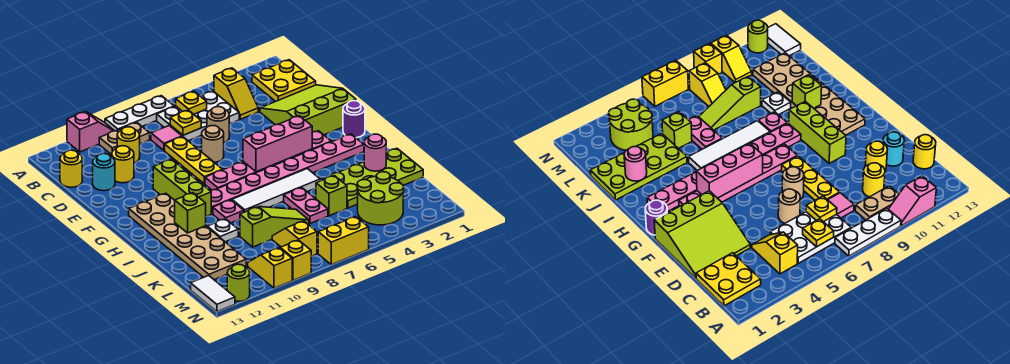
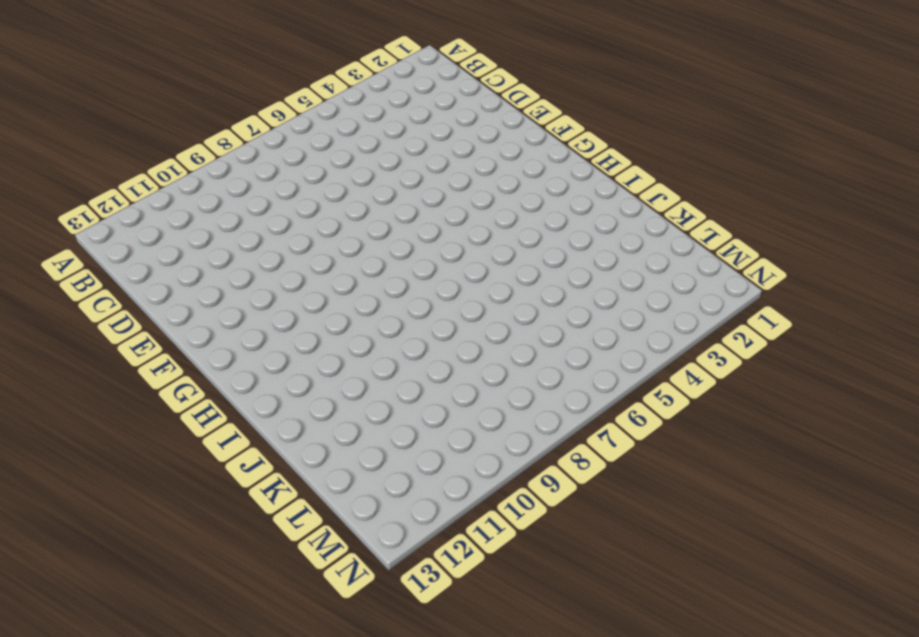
none -> white plate A7:A9 level 1
none -> pink slope A10:A11 level 1 top 11
none -> yellow plate B1:C2 level 1
none -> yellow slope B4:C4 level 1 top B

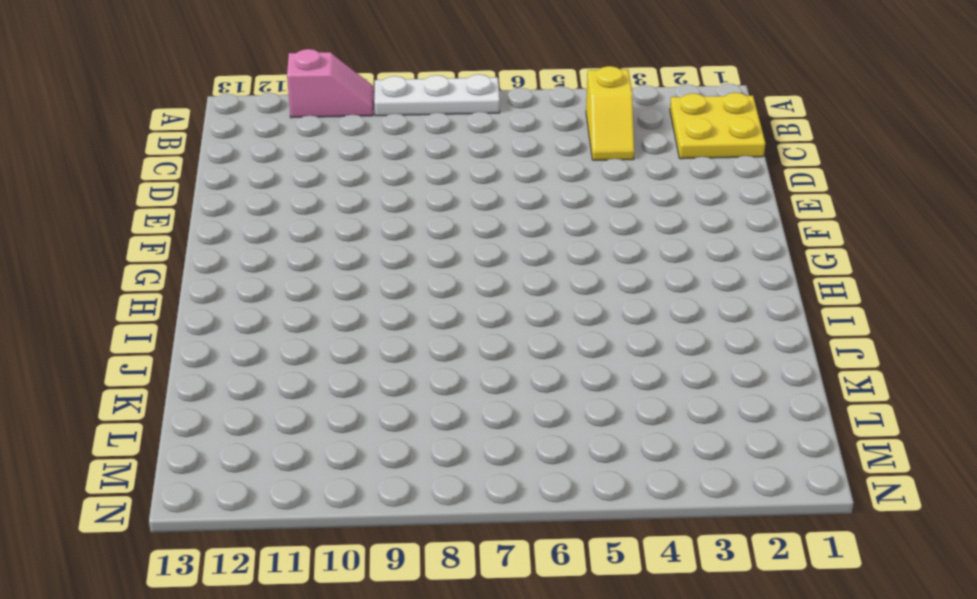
none -> white plate B5:C7 level 1
none -> tan plate B9:B10 level 1
none -> pink tile C8 level 1
none -> yellow round brick C10 level 1

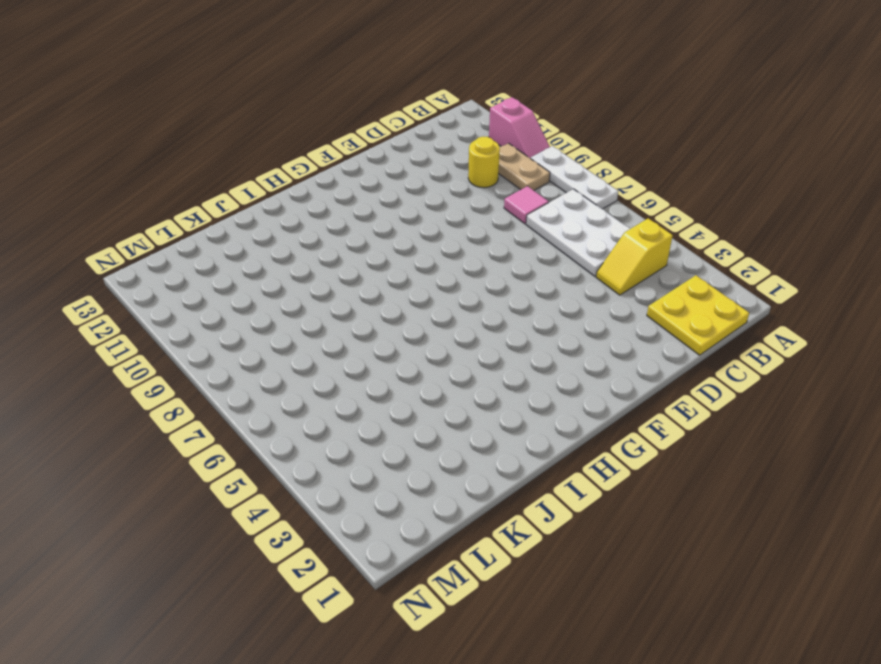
none -> yellow round brick C13 level 1
none -> lime slope D1:F3 level 1 top F
none -> tan round brick D6 level 1
none -> yellow plate D8:F8 level 1

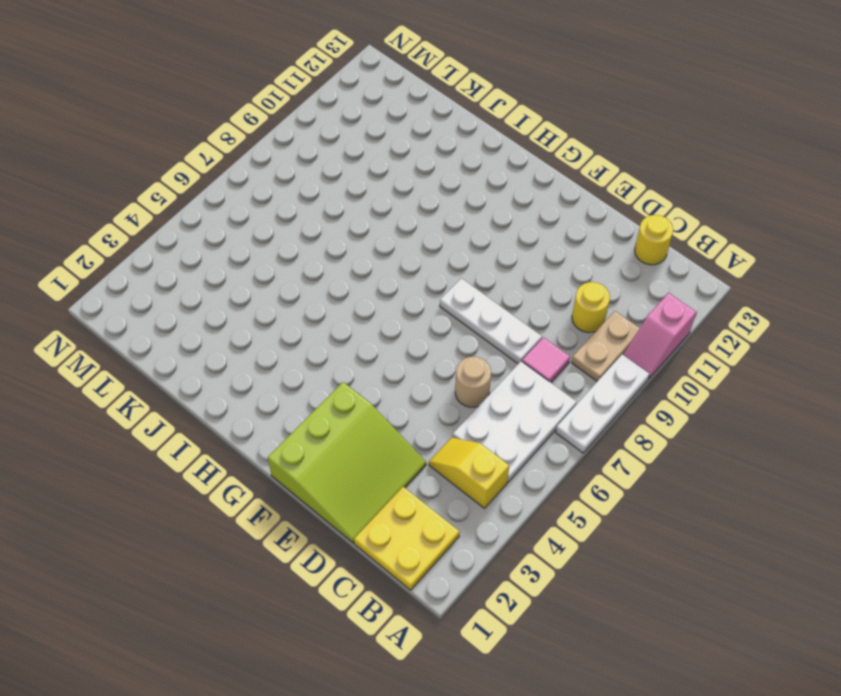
white plate D8:F8 level 1 -> yellow plate D8:F8 level 1
none -> yellow round brick D11 level 1
none -> cyan round brick D12 level 1
none -> tan round brick E7 level 1
none -> lime brick F10:H10 level 1

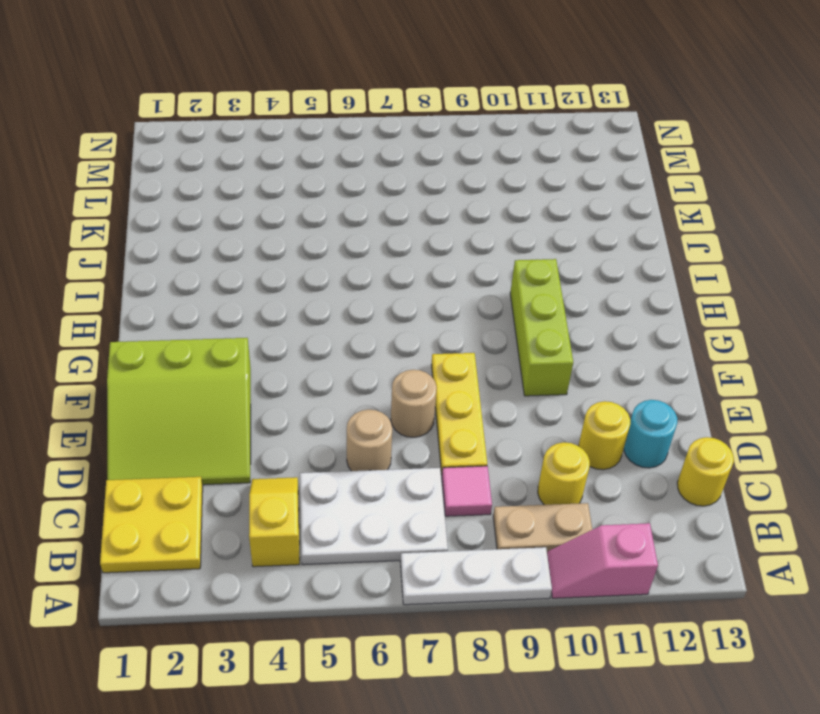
none -> purple round brick G1 level 1
none -> pink plate G3:G8 level 1
none -> tan plate G11:L12 level 1
none -> pink plate H2:H9 level 1

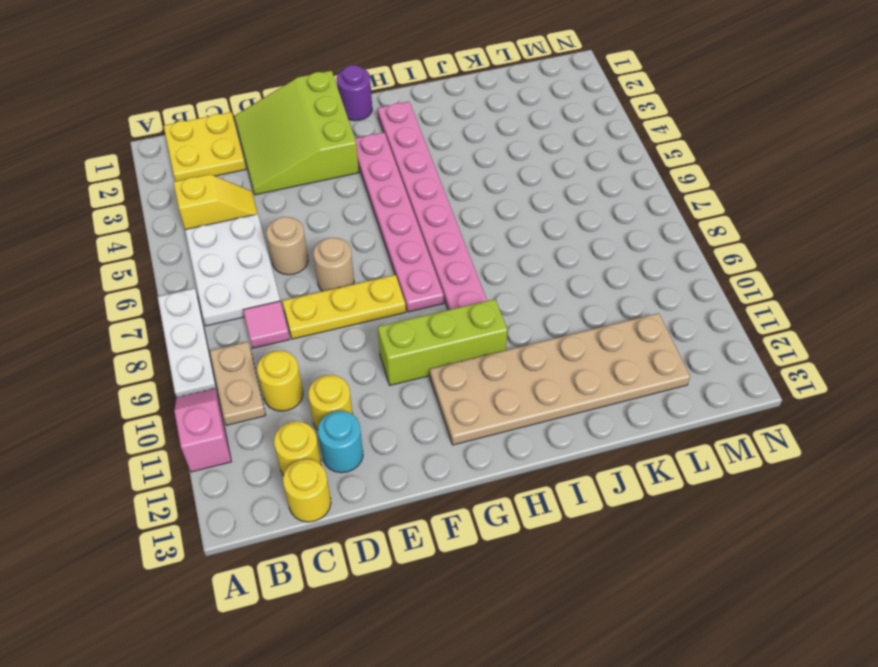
yellow round brick C12 level 1 -> none
none -> white tile I5:I8 level 1
none -> pink plate I9 level 1
none -> lime plate J1:K4 level 1
none -> pink plate J6:K6 level 1

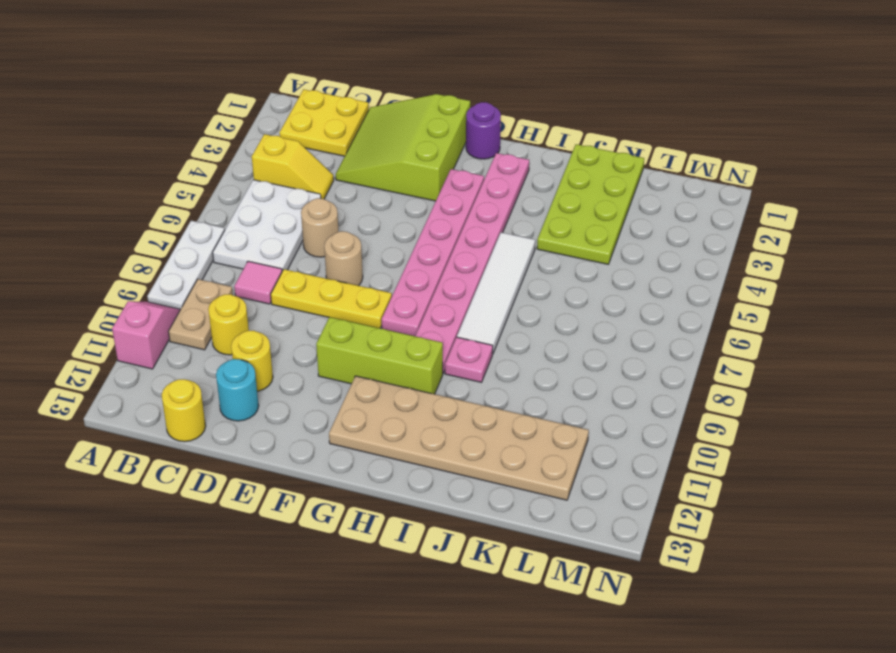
none -> pink plate J6:K6 level 1
none -> white plate J10 level 1
none -> lime brick K5 level 1
none -> lime slope K7:K9 level 1 top 9

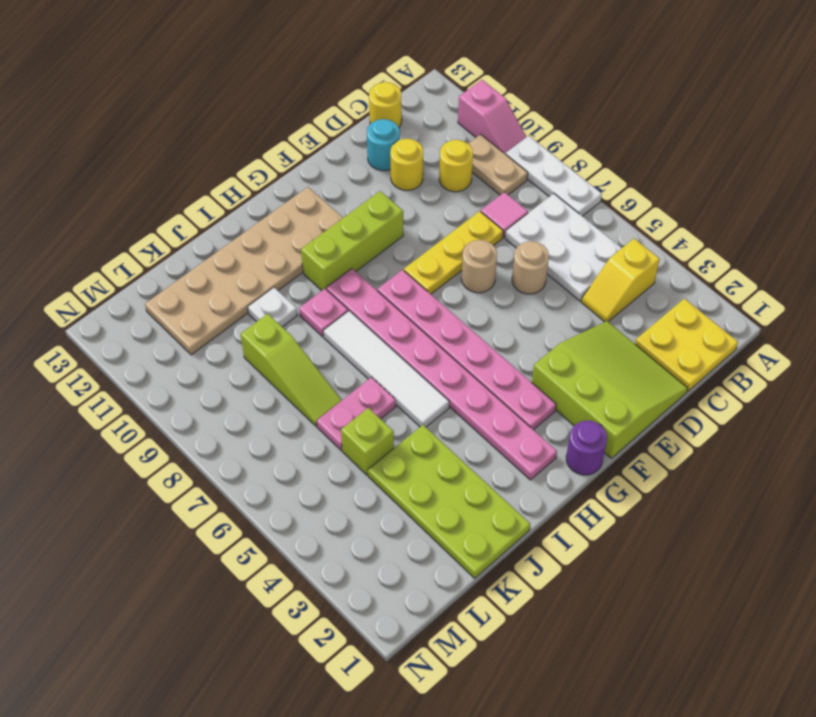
none -> lime round brick L3:M4 level 1
none -> yellow slope L8:M8 level 1 top M
none -> yellow slope M10:N10 level 1 top N
none -> white tile M13:N13 level 1

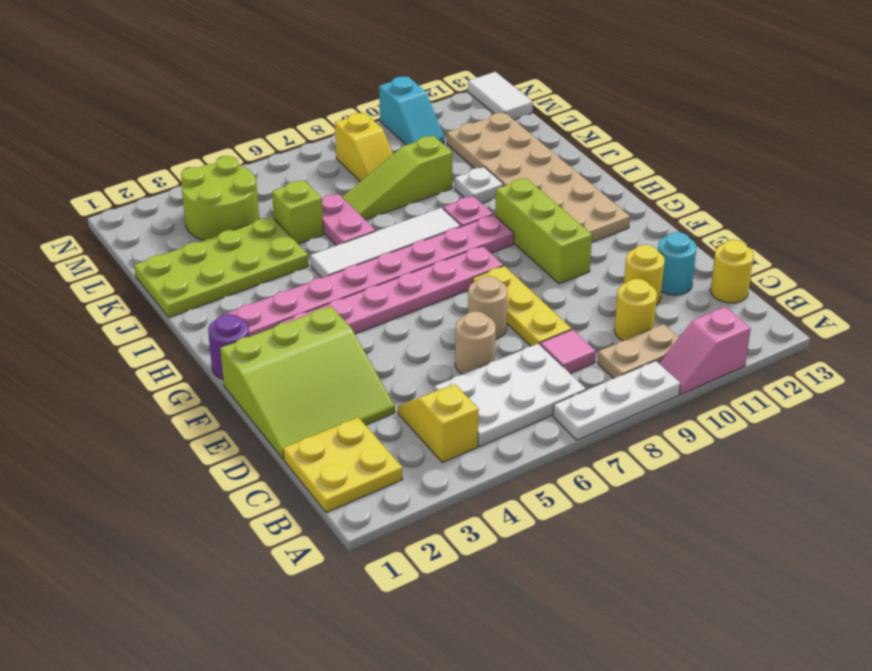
cyan slope M10:N10 level 1 top N -> yellow slope M10:N10 level 1 top N
none -> yellow brick N6:N7 level 1
none -> yellow brick N9 level 1
none -> lime round brick N12 level 1
none -> yellow plate B6 level 2

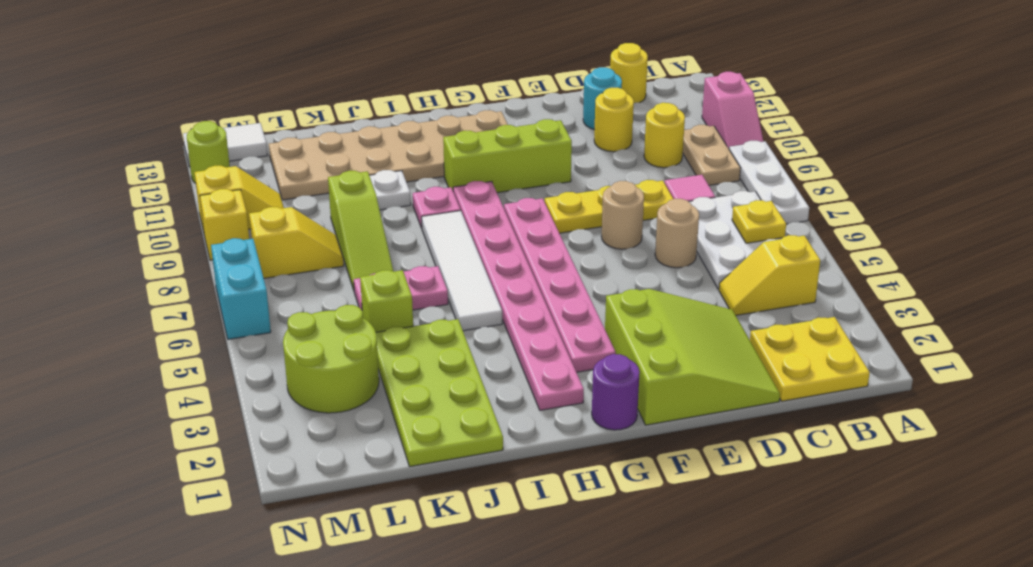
cyan brick N6:N7 level 1 -> yellow brick N6:N7 level 1
none -> yellow plate C7 level 2
none -> pink brick G4:G6 level 2
none -> lime brick I11 level 2
none -> pink round brick J2 level 2

